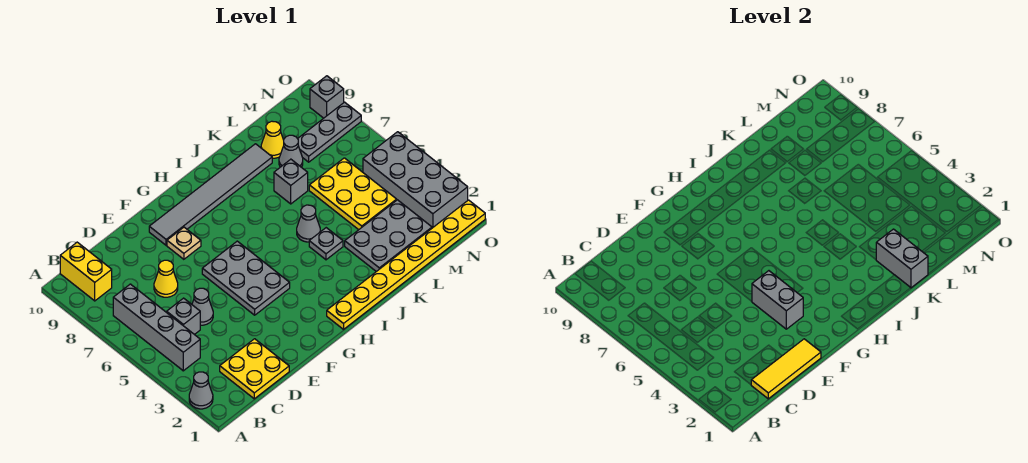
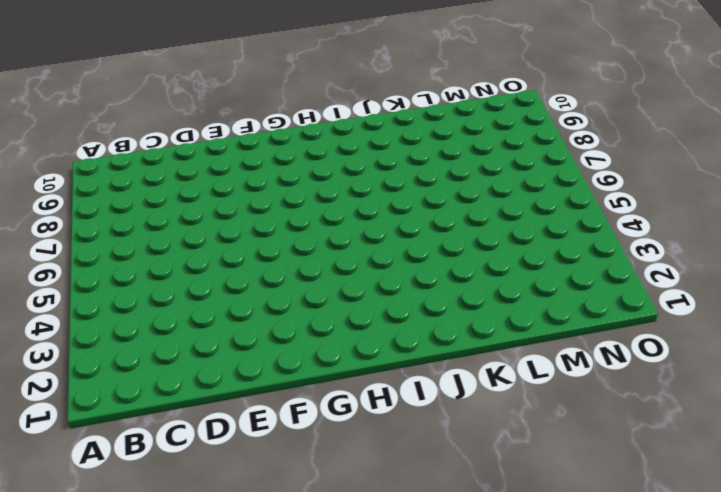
none -> grey cone A2 level 1
none -> grey brick B4:B7 level 1
none -> yellow brick B9:B10 level 1

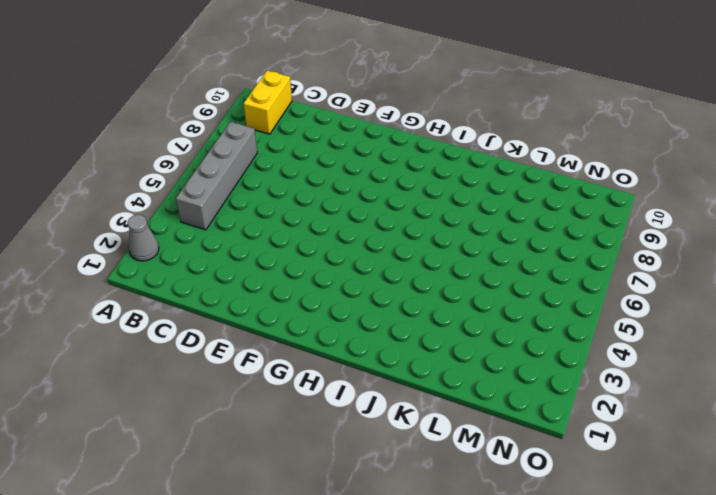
none -> yellow plate C1:D2 level 1
none -> grey brick C5 level 1
none -> grey cone D5 level 1

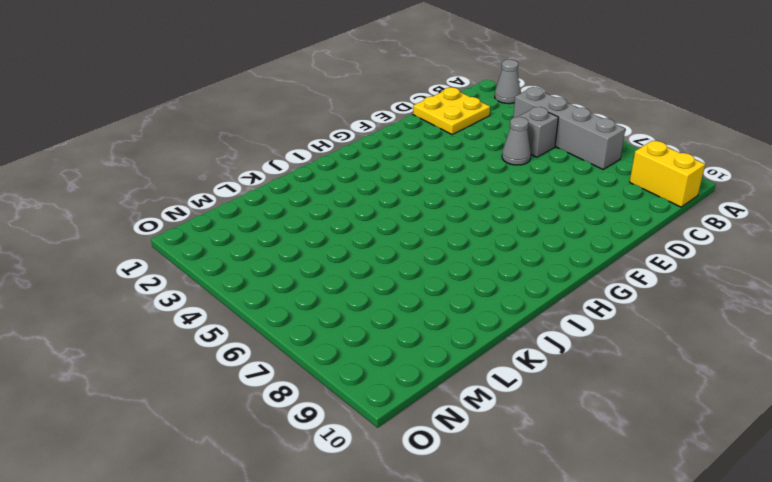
none -> yellow cone D7 level 1
none -> grey plate F4:G6 level 1
none -> tan plate F8 level 1

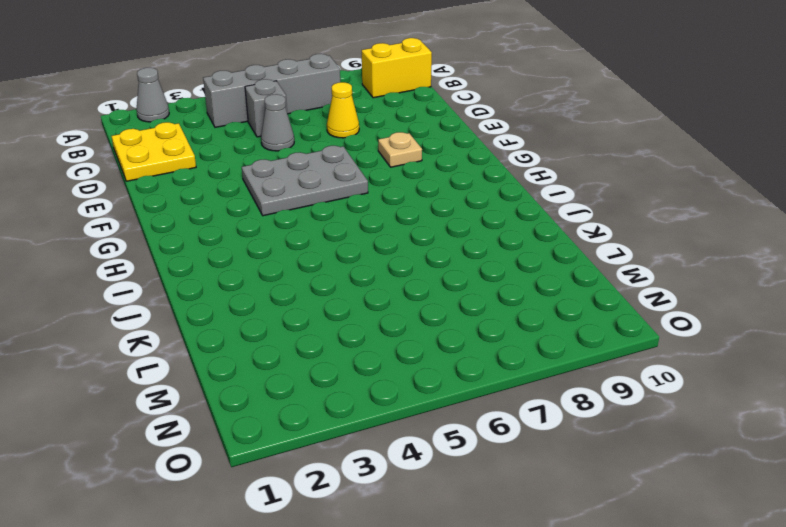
none -> grey tile F9:K9 level 1
none -> yellow plate H1:O1 level 1
none -> grey plate J4 level 1

